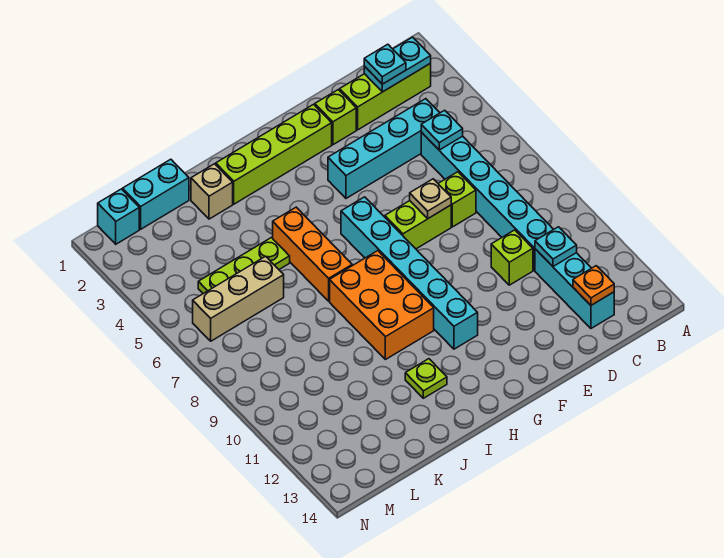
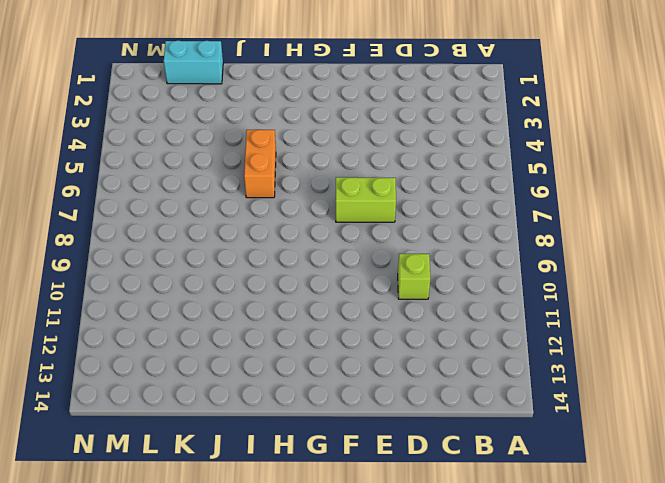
orange brick I5:I6 level 1 -> orange brick I5:I7 level 1
none -> lime brick B2:D2 level 1
none -> cyan brick C4:F4 level 1
none -> cyan brick C5:C10 level 1

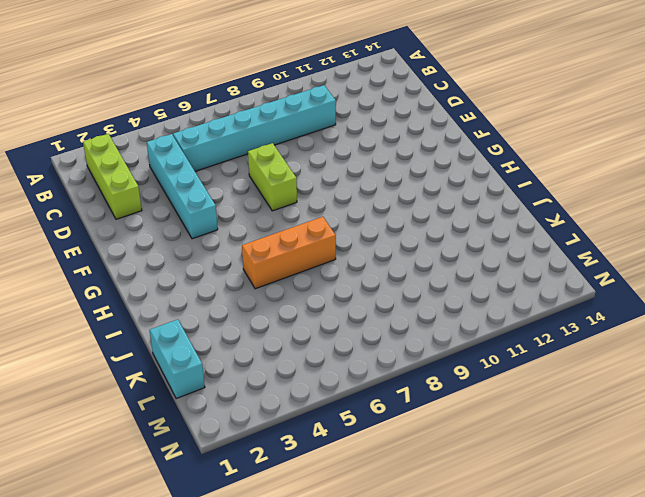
none -> cyan brick C11:C13 level 1
none -> lime brick D7 level 1
none -> lime brick D10 level 1

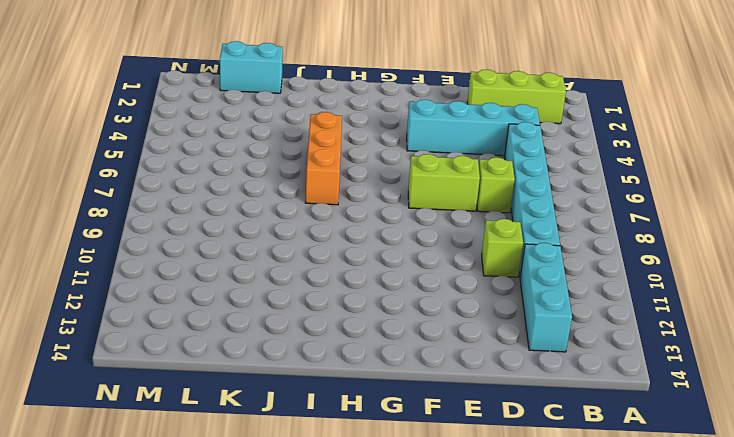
none -> lime brick E2 level 1
none -> lime brick F2:I2 level 1
none -> cyan brick G6:G11 level 1

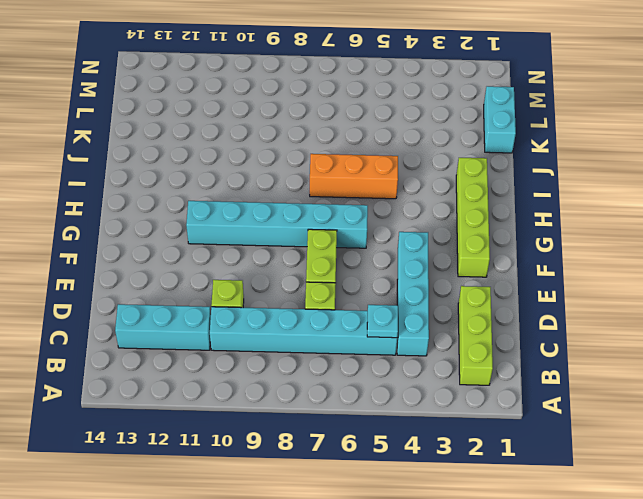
none -> lime brick E2 level 1
none -> orange brick H8:I10 level 1
none -> lime plate I12 level 1

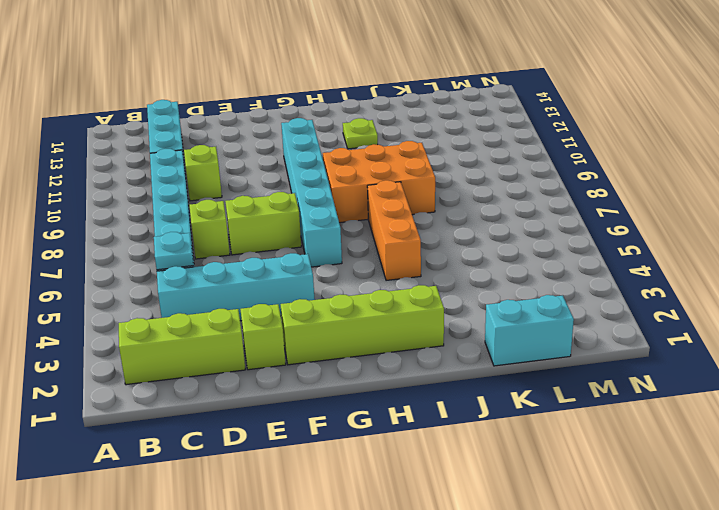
orange brick H8:J9 level 1 -> orange brick H8:I10 level 1
none -> tan brick J2 level 1
none -> lime plate J5:L5 level 1
none -> tan brick K6:M6 level 1

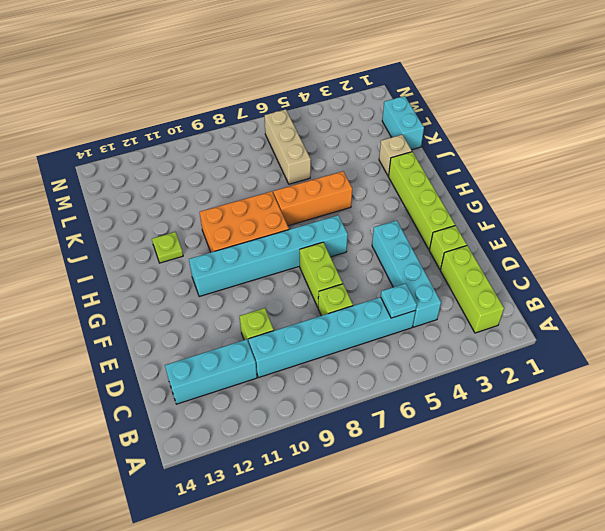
none -> lime plate J5:L5 level 1
none -> cyan brick M1 level 1
none -> cyan plate B2:C2 level 2

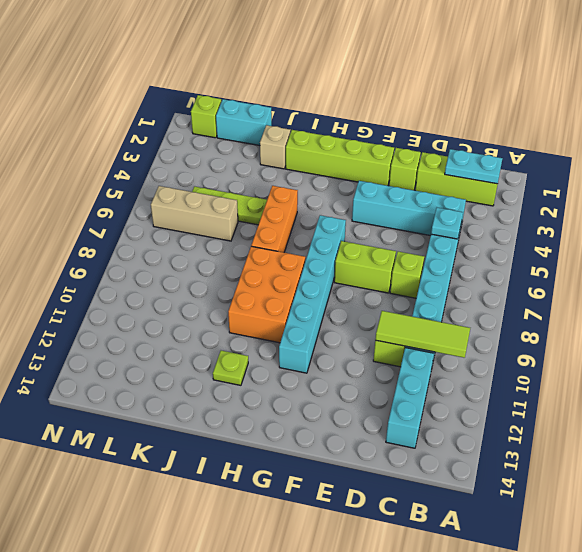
lime tile B10:D10 level 2 -> none
lime brick M1 level 1 -> cyan brick M1 level 1
none -> cyan plate C11 level 2
none -> orange plate C13 level 2
none -> tan plate E7 level 2

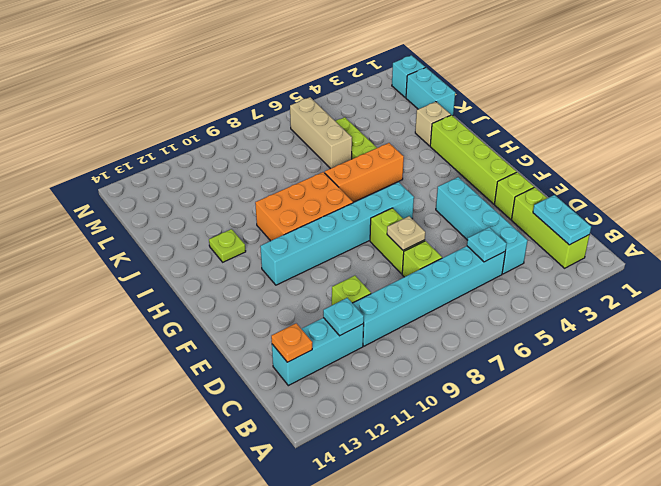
none -> cyan plate C2 level 3

